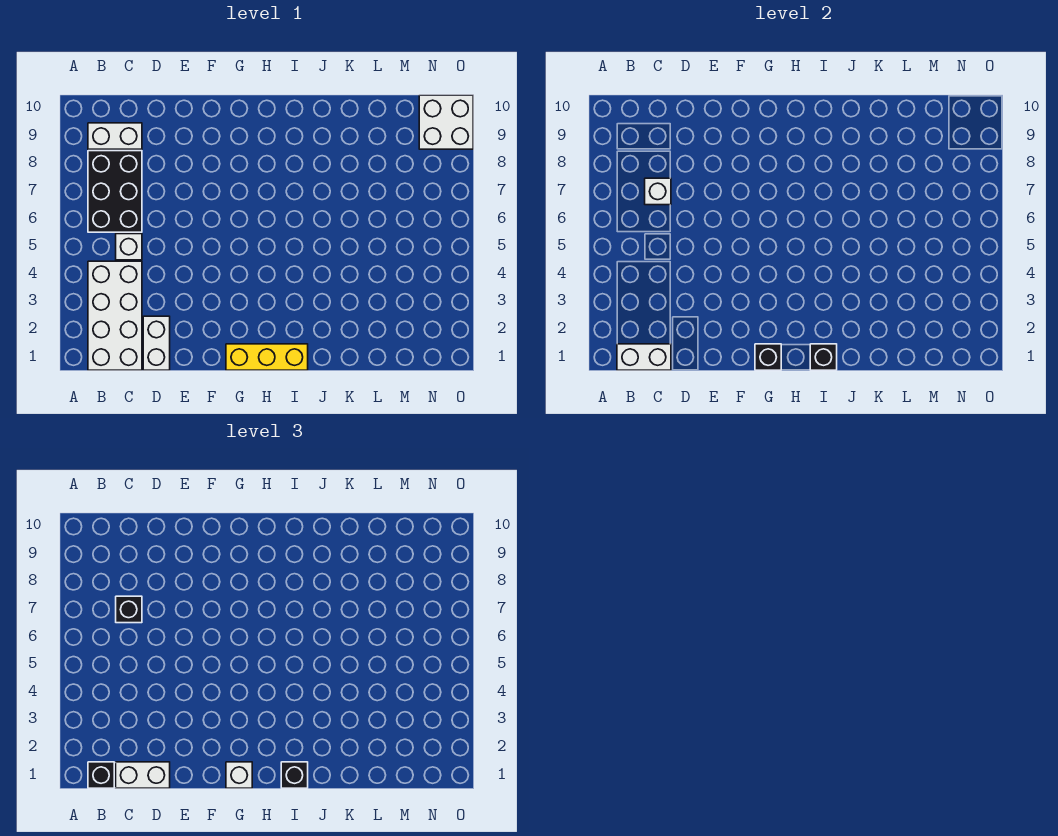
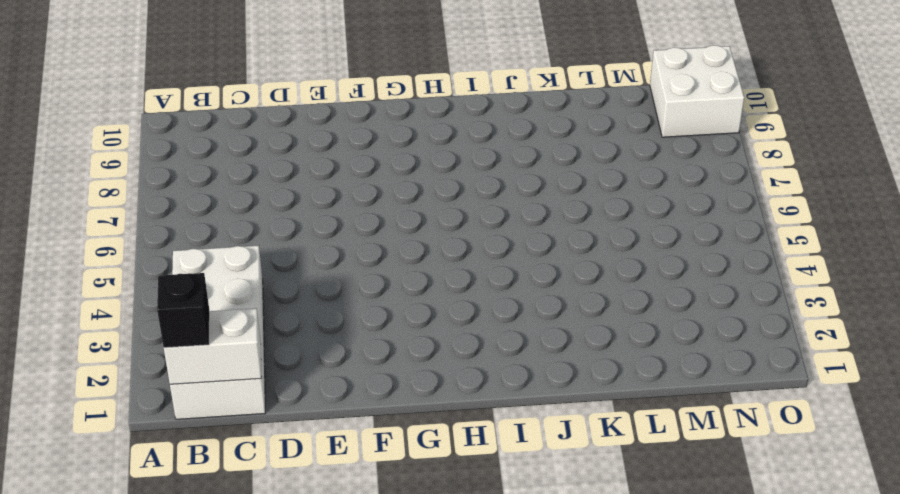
none -> black brick B6:C8 level 1
none -> white brick B9:C9 level 1
none -> white brick C5 level 1

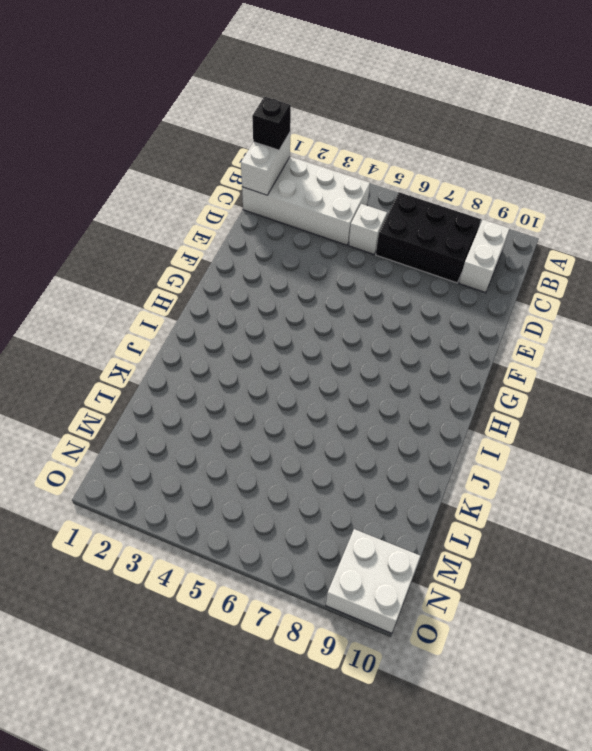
none -> white brick D1:D2 level 1
none -> yellow brick G1:I1 level 1
none -> white brick C7 level 2

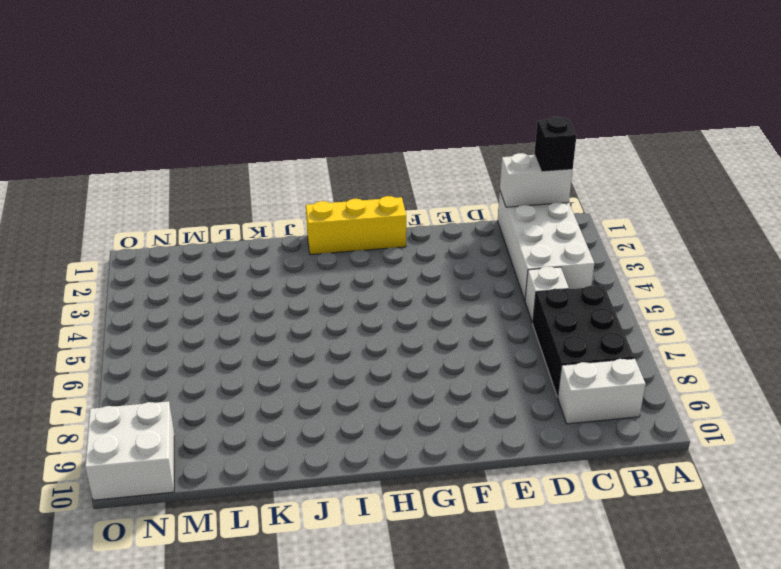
none -> white brick D1:D2 level 1
none -> white brick C7 level 2
none -> black brick G1 level 2

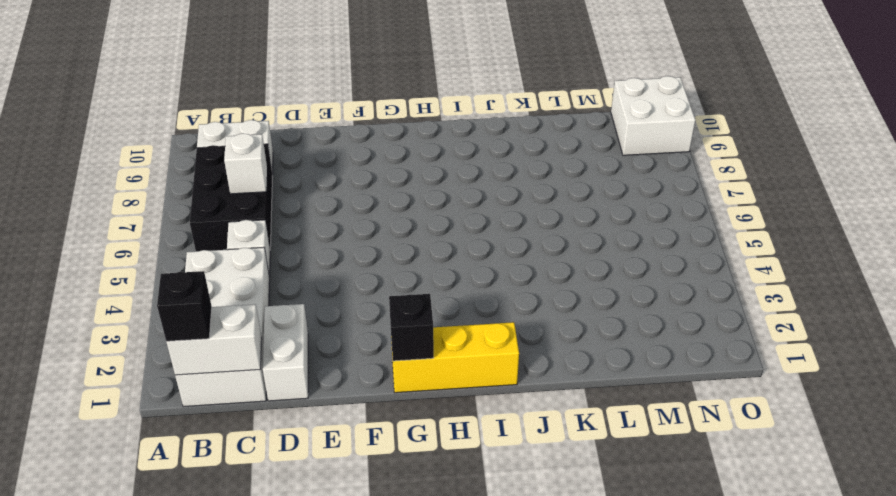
none -> black brick I1 level 2
none -> white brick C1:D1 level 3
none -> black brick C7 level 3

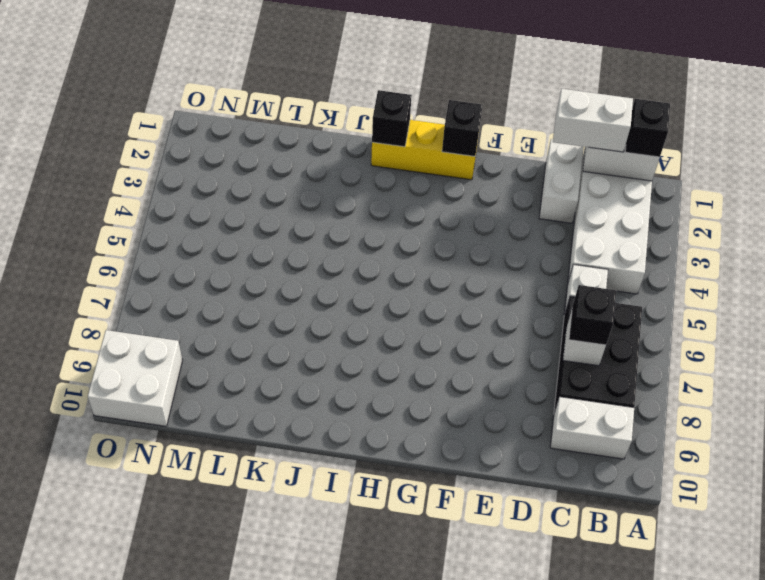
none -> white brick G1 level 3
none -> black brick I1 level 3

